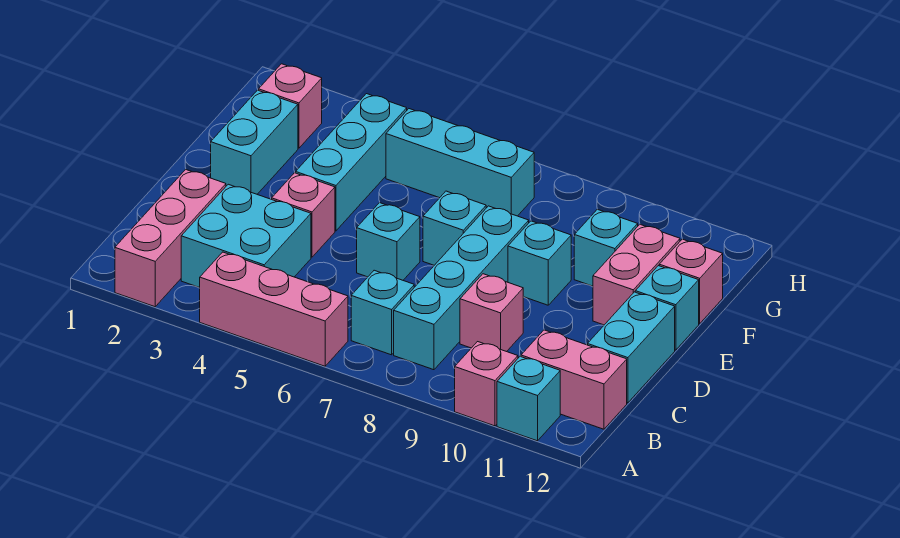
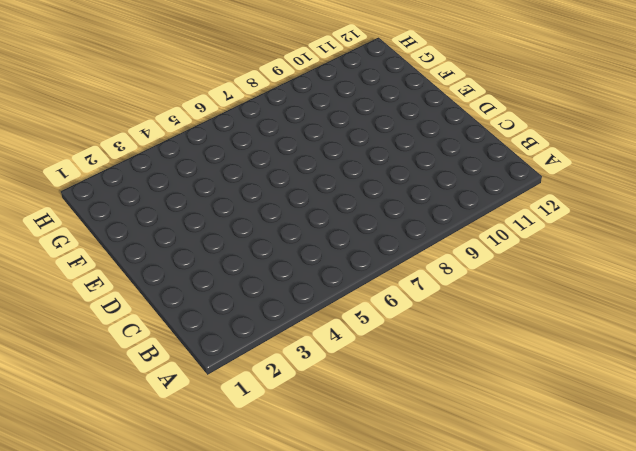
none -> pink brick A2:C2 level 1
none -> pink brick A4:A6 level 1
none -> pink brick A10 level 1

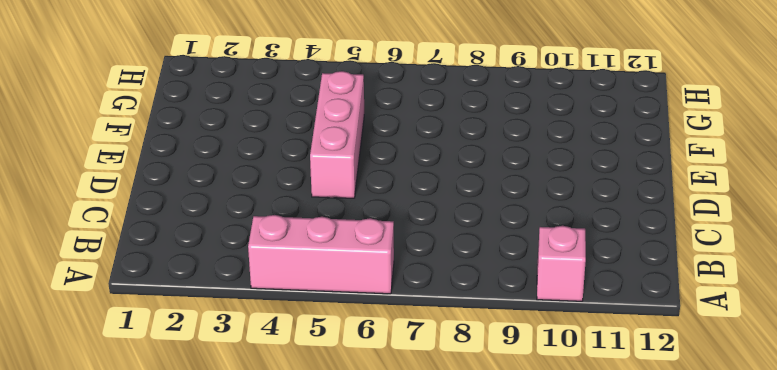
pink brick D5:F5 level 1 -> pink brick A2:C2 level 1
none -> cyan brick A11 level 1
none -> cyan brick B3:C4 level 1
none -> cyan brick B7 level 1

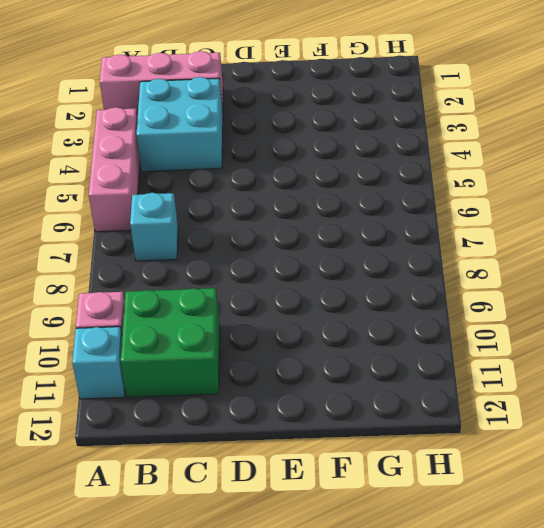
green brick B10:C11 level 1 -> pink brick B11:B12 level 1
none -> cyan brick B8:E8 level 1
none -> pink brick C9 level 1
none -> cyan brick C12:D12 level 1

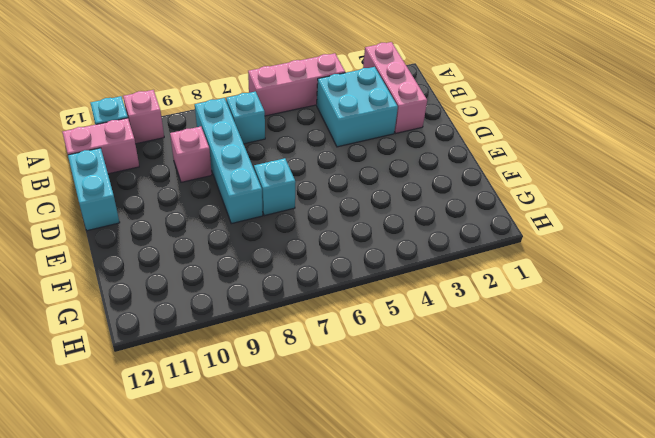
none -> pink brick D4 level 1
none -> cyan brick D6 level 1
none -> cyan brick E2:F2 level 1

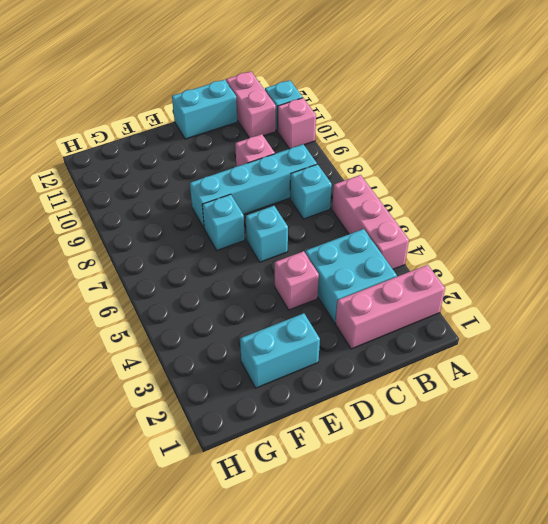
none -> cyan brick E4:G4 level 1
none -> cyan brick E9 level 1
none -> pink brick E11:F11 level 1

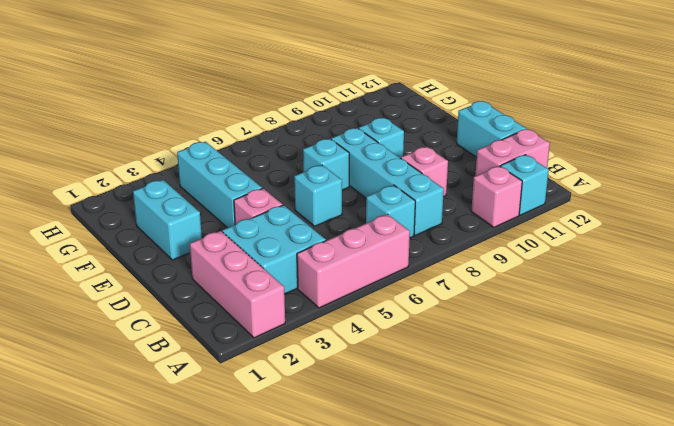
none -> pink brick E11:F11 level 1
none -> cyan brick E12 level 1
none -> cyan brick F10 level 1

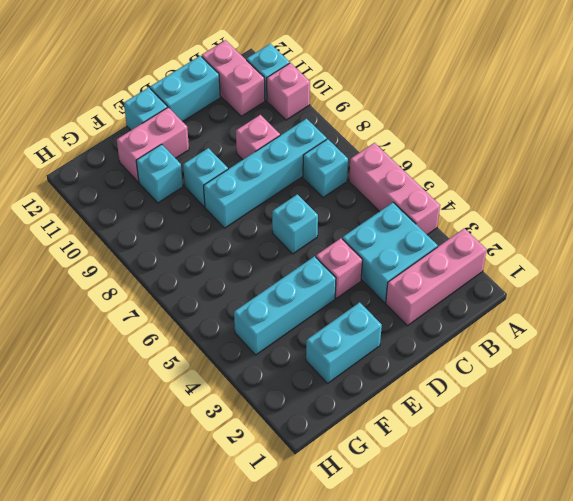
none -> cyan brick E7 level 1
none -> pink brick F12 level 1
none -> pink brick G2 level 1

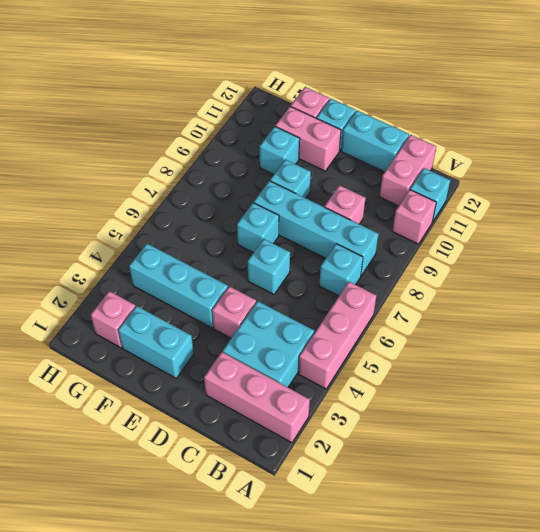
none -> cyan brick G5:G7 level 1

